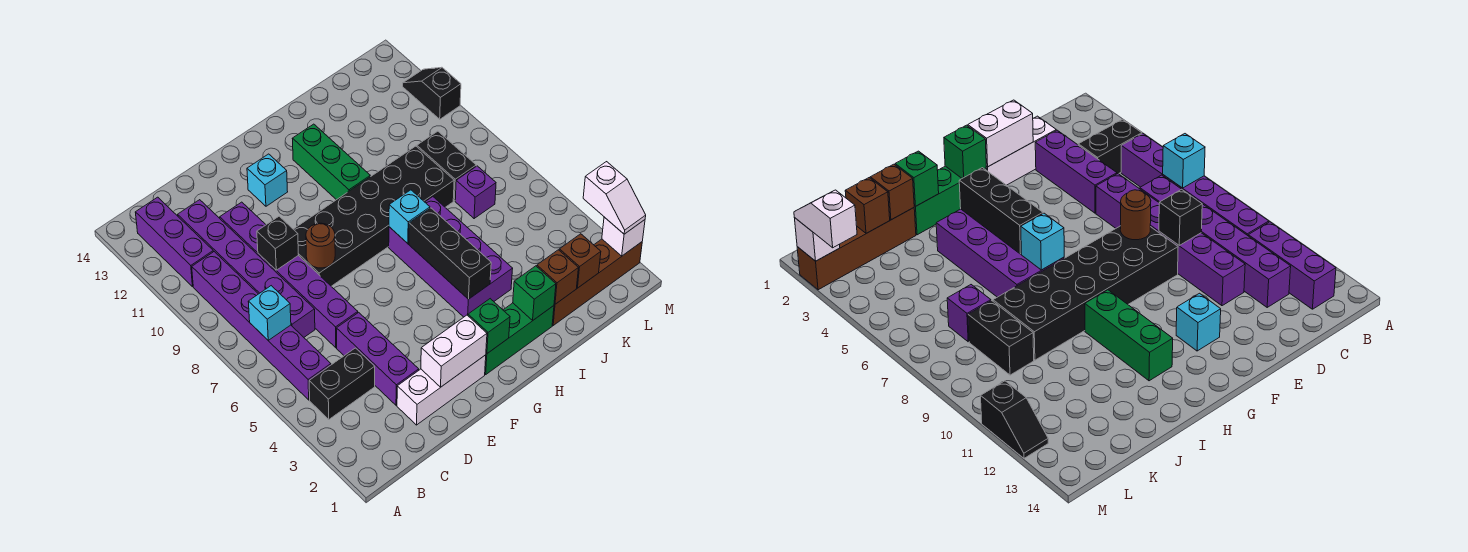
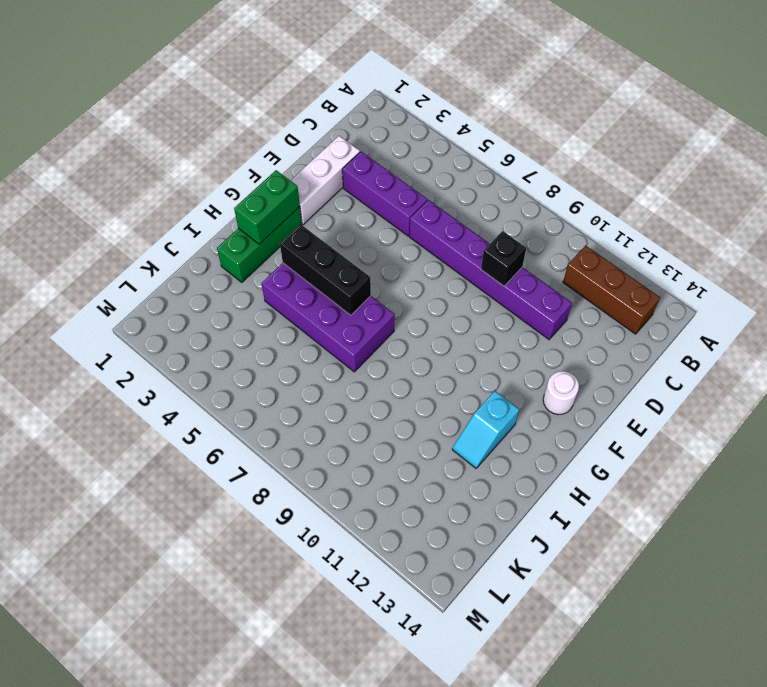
brown brick B11:B13 level 1 -> purple brick B11:B13 level 1
white round brick F13 level 1 -> none
green brick G2:H2 level 2 -> green brick G2 level 2
cyan slope H12:I12 level 1 top H -> green brick H10:H12 level 1
none -> black brick B4:C4 level 1
none -> purple brick B5:B10 level 1
none -> purple brick C7:C12 level 1

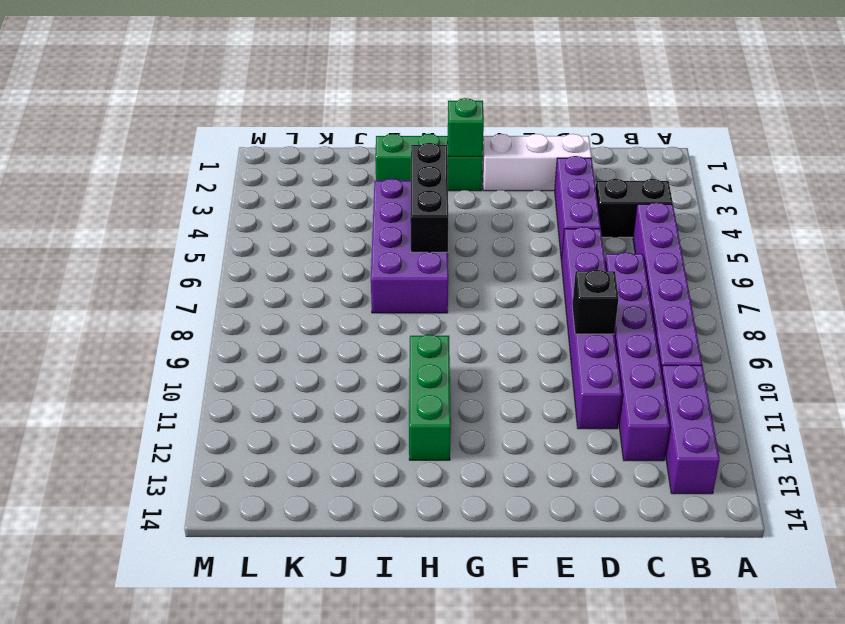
none -> black brick E8:J9 level 1
none -> cyan brick F12 level 1
none -> brown brick J2:M2 level 1

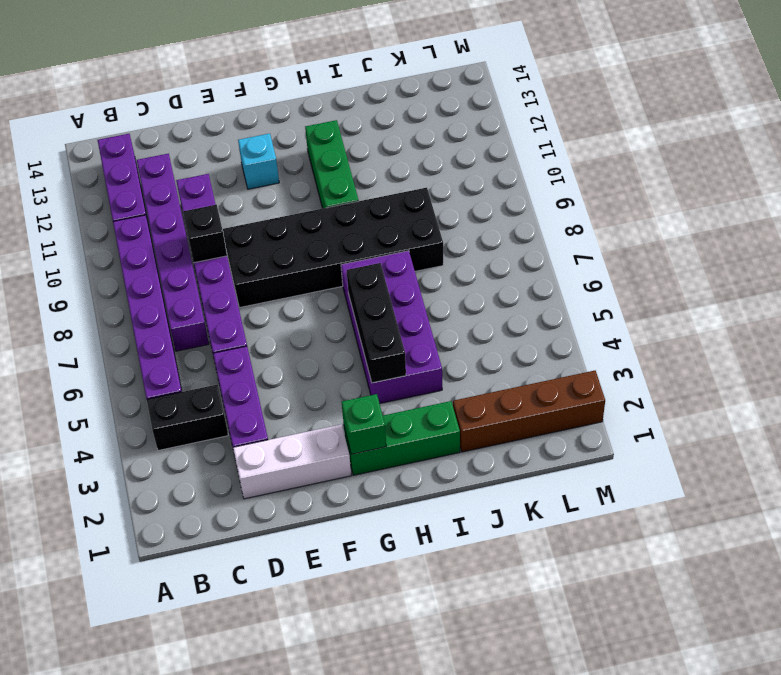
none -> purple brick K7 level 1
none -> black brick K8:K9 level 1
none -> black slope M11:M12 level 1 top 11

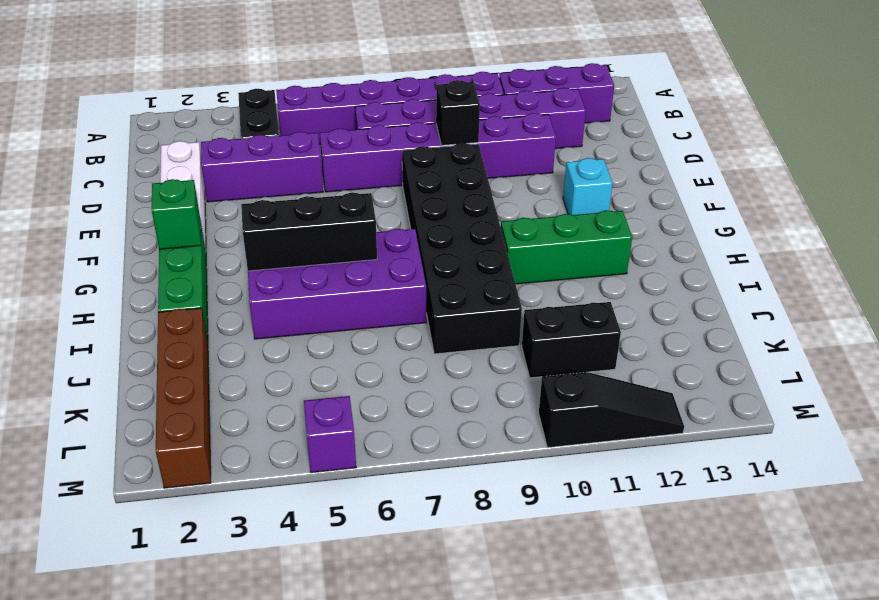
black brick K10:K11 level 1 -> black brick K8:K9 level 1
purple brick M5 level 1 -> purple brick K7 level 1
black slope M10:M12 level 1 top 10 -> black slope M11:M12 level 1 top 11
none -> cyan brick B7 level 2
none -> white brick E2:F2 level 2
none -> brown round brick E8 level 2

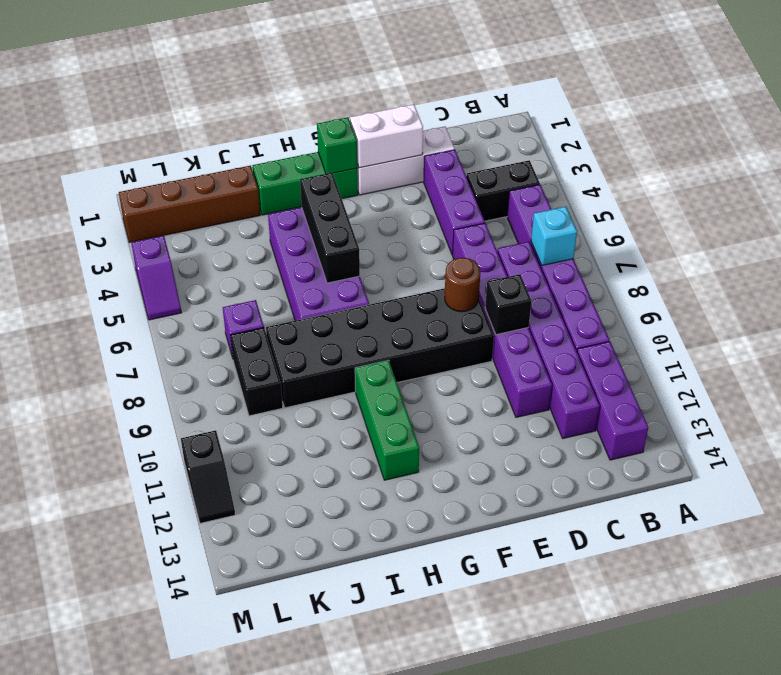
purple slope M4:M5 level 1 top 4 -> none
none -> cyan brick F12 level 1
none -> cyan brick H7 level 2
none -> green brick I2 level 2

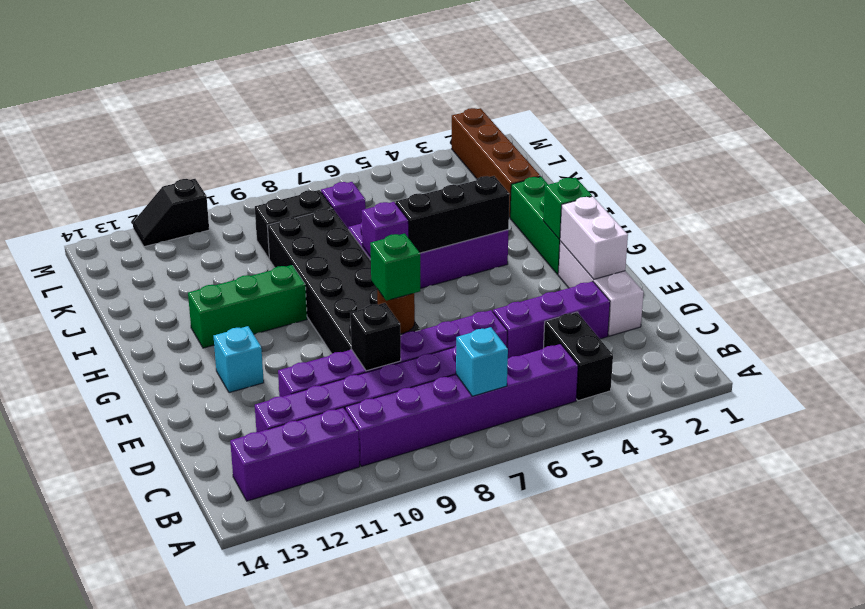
green brick E8 level 3 -> green brick I2 level 2
purple brick H7 level 2 -> cyan brick H7 level 2
none -> brown brick J2 level 2
none -> brown brick K2 level 2
none -> white brick M2 level 2

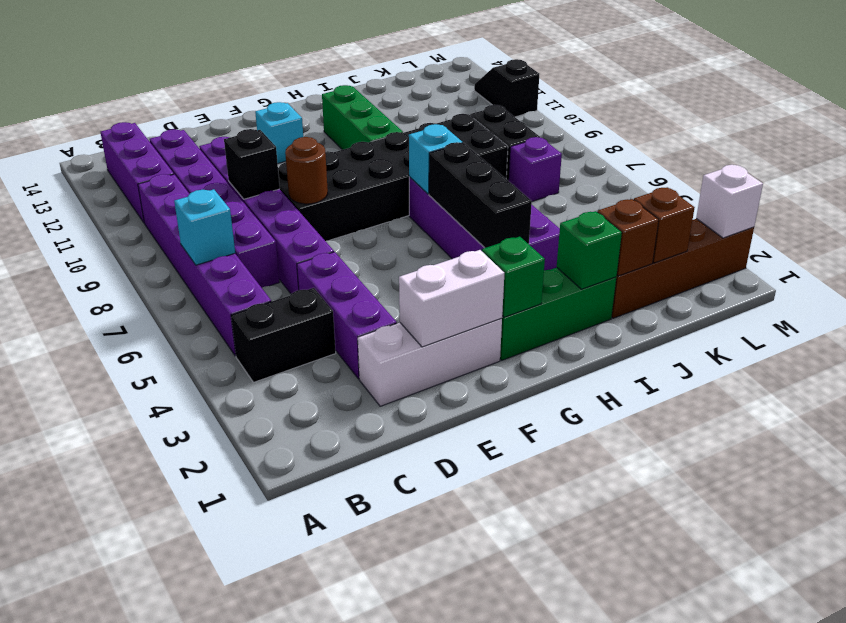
none -> white slope M2:M3 level 3 top 3

